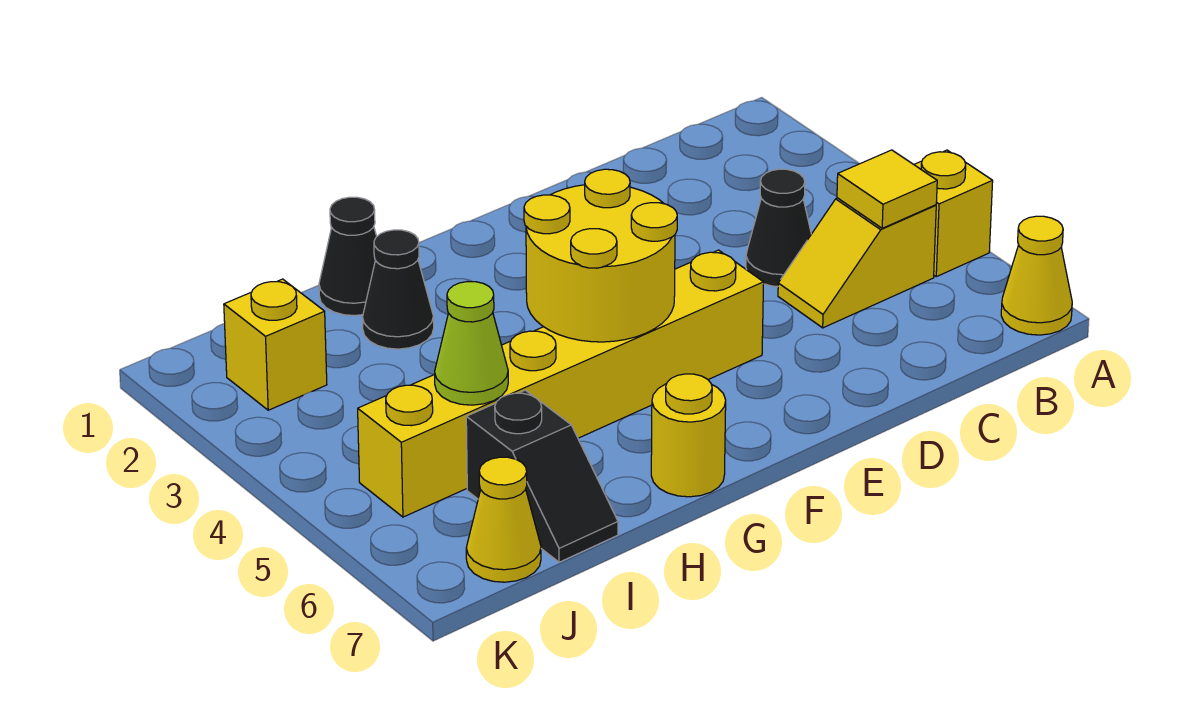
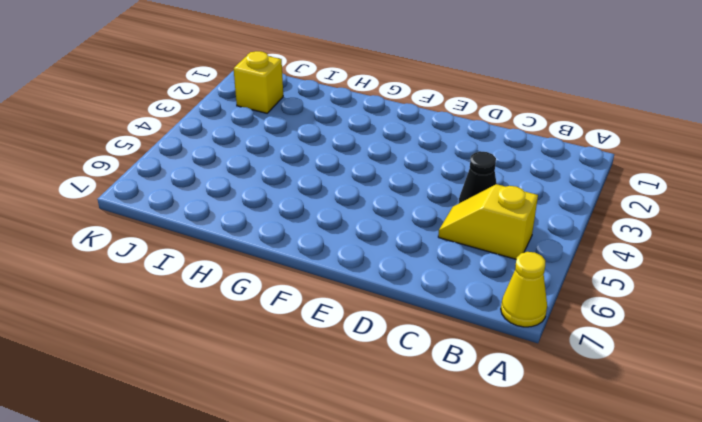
none -> yellow brick A5 level 1
none -> yellow brick E5:J5 level 1
none -> yellow round brick G7 level 1

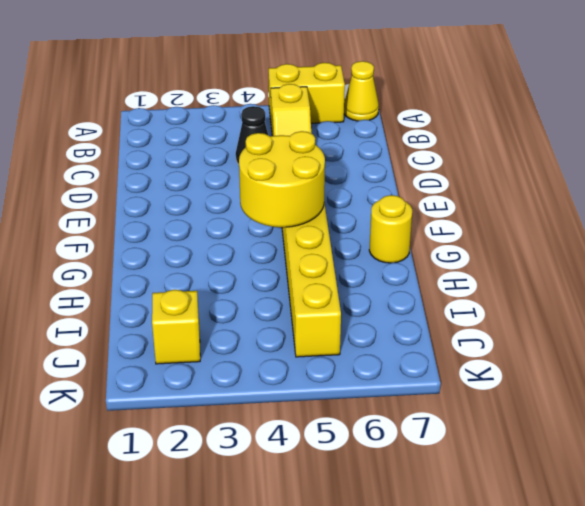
yellow brick A5:A6 level 1 -> yellow brick A5 level 1
none -> black cone H1 level 1
none -> black cone H2 level 1
none -> black slope I6:I7 level 1 top 6

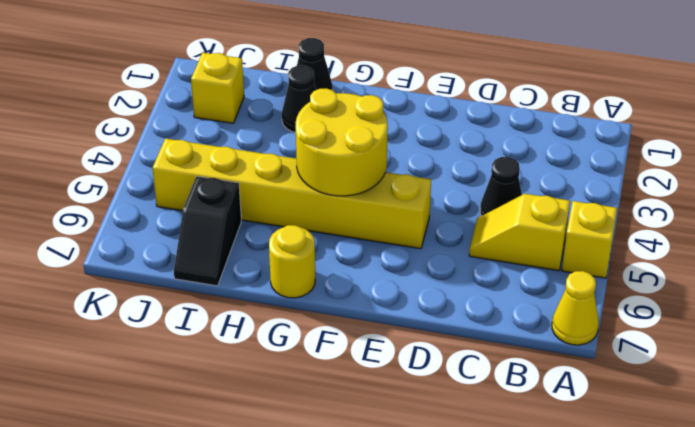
none -> yellow cone J7 level 1
none -> yellow tile B5 level 2
none -> lime cone I5 level 2

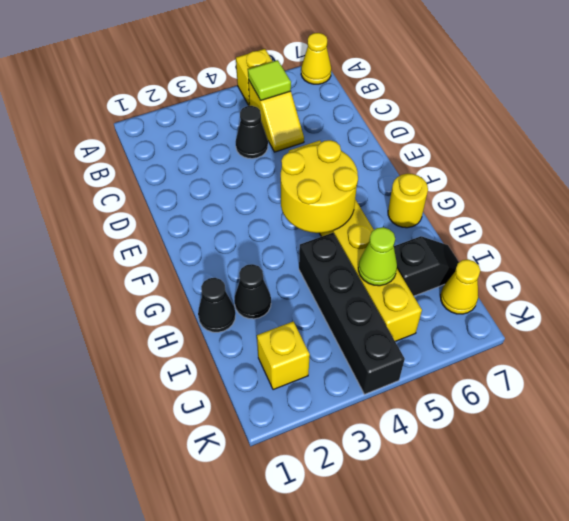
lime tile B5 level 2 -> yellow tile B5 level 2
black brick H4:K4 level 1 -> none

